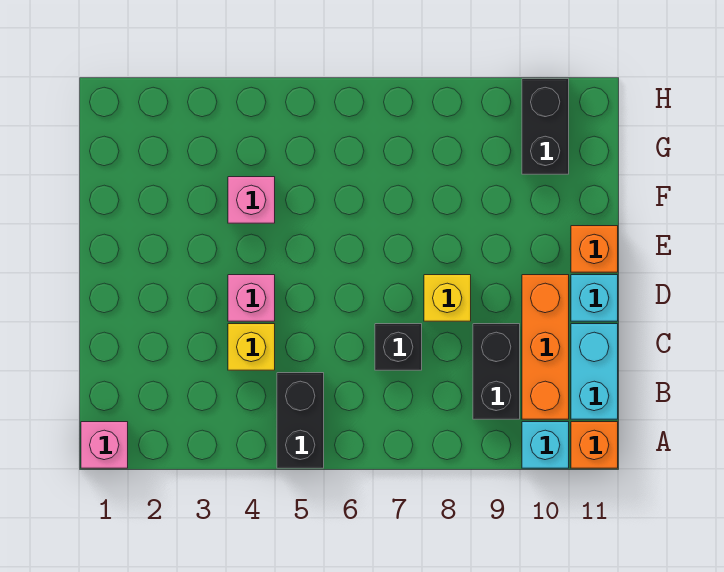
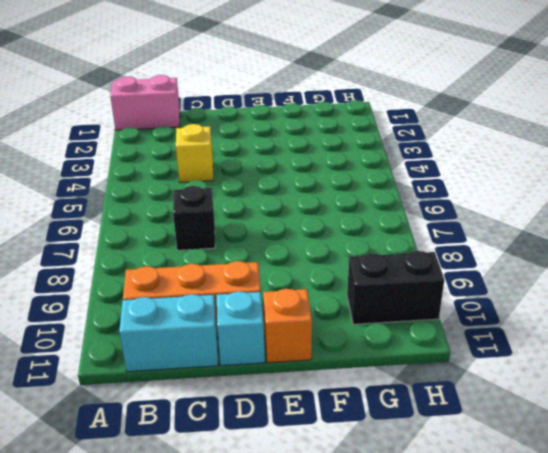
pink brick A1:B1 level 1 -> pink brick A1 level 1
none -> black brick A5:B5 level 1
none -> cyan brick A10 level 1
none -> orange brick A11 level 1

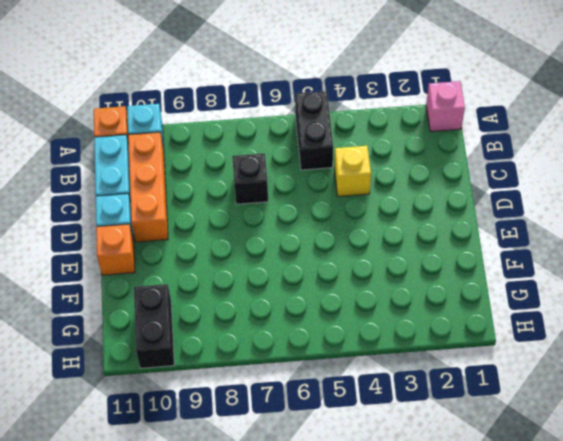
none -> black brick B9:C9 level 1
none -> pink brick D4 level 1
none -> yellow brick D8 level 1

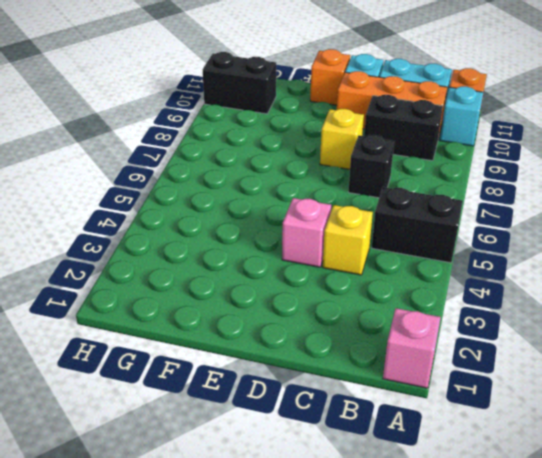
none -> pink brick F4 level 1

